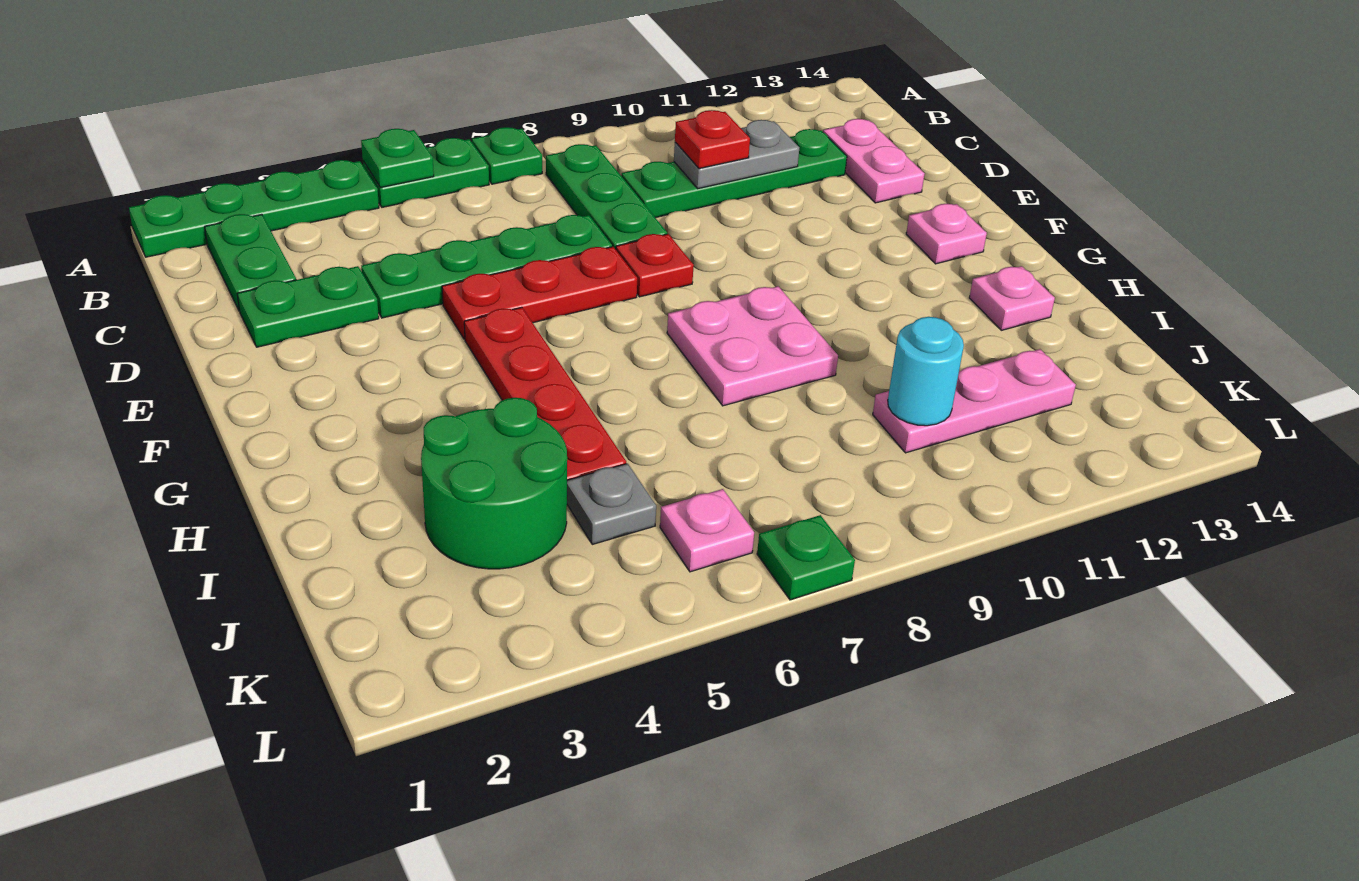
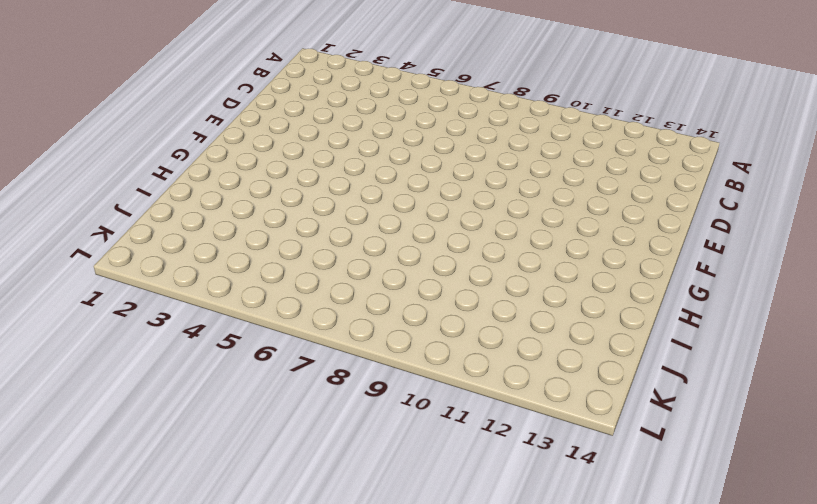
none -> green plate A1:A4 level 1
none -> green plate A5:A6 level 1
none -> green plate A7 level 1

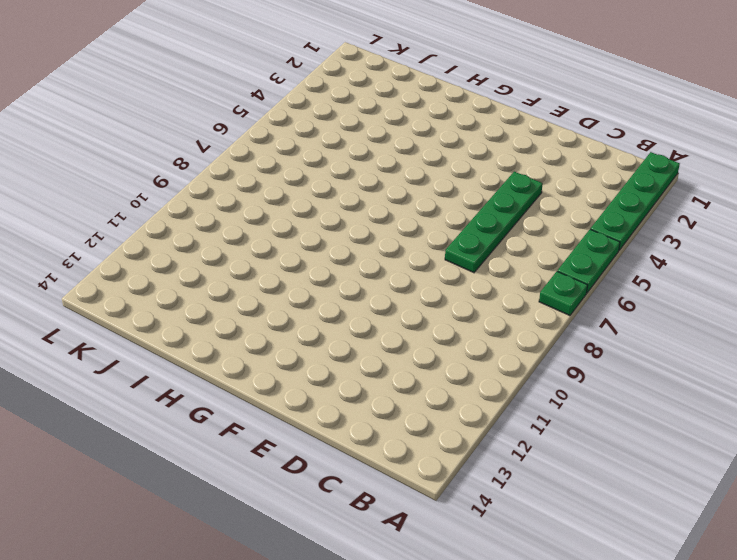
none -> green plate B2:C2 level 1
none -> green plate B8:D8 level 1
none -> green plate C9:C12 level 1

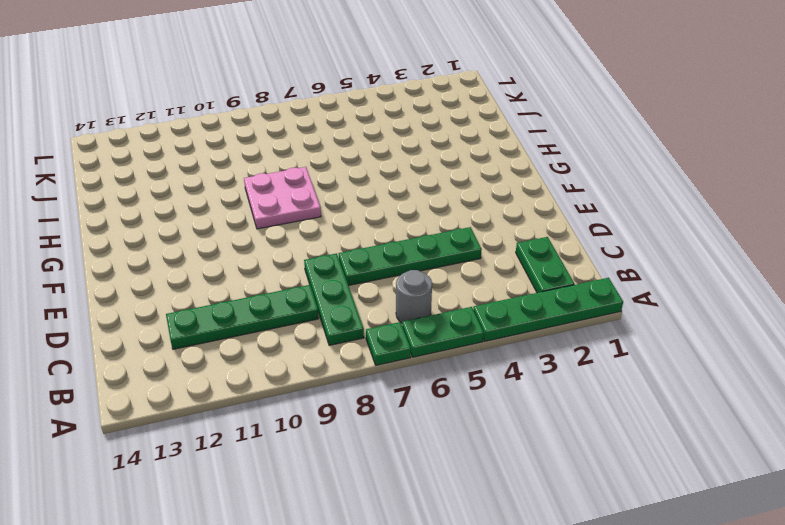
grey round brick B6 level 1 -> none
none -> pink plate C13:D13 level 1
none -> green plate D2:D3 level 1
none -> red plate E5:E7 level 1

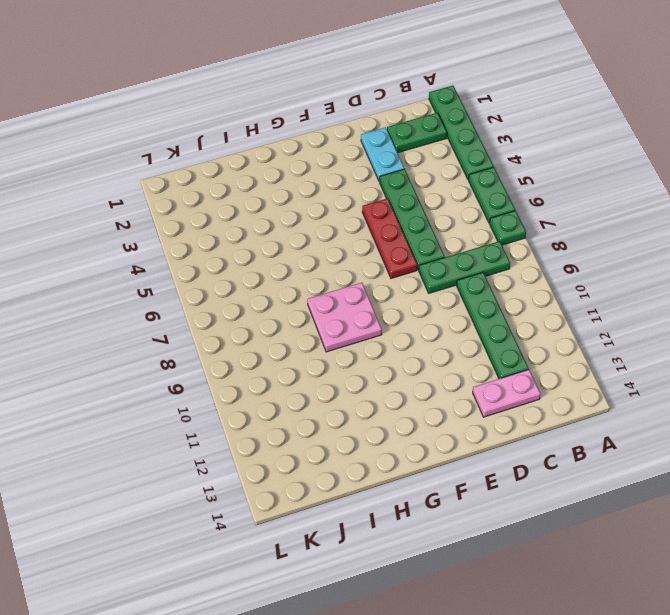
cyan plate D2:D3 level 1 -> green plate D2:D3 level 1
none -> red plate E8 level 1
none -> red plate F5:I5 level 1
none -> pink plate F13 level 1

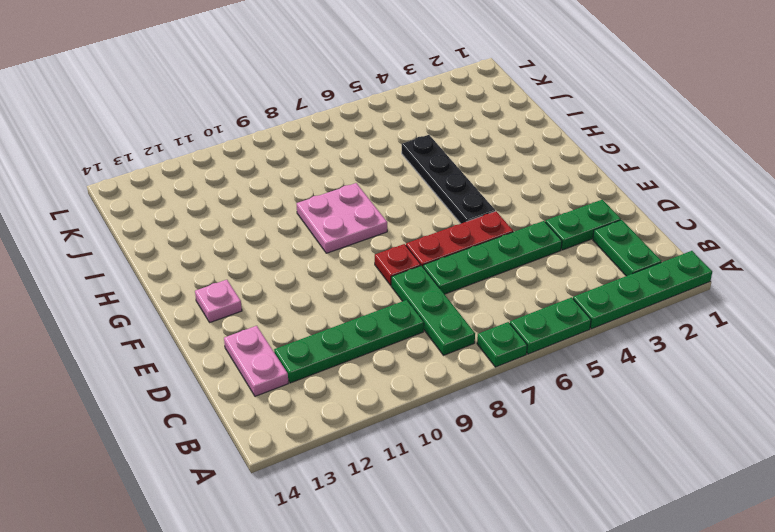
black plate F5:I5 level 1 -> red plate F5:I5 level 1
none -> pink plate H13 level 1
none -> green round brick I3:J4 level 1
none -> grey plate J5 level 1

